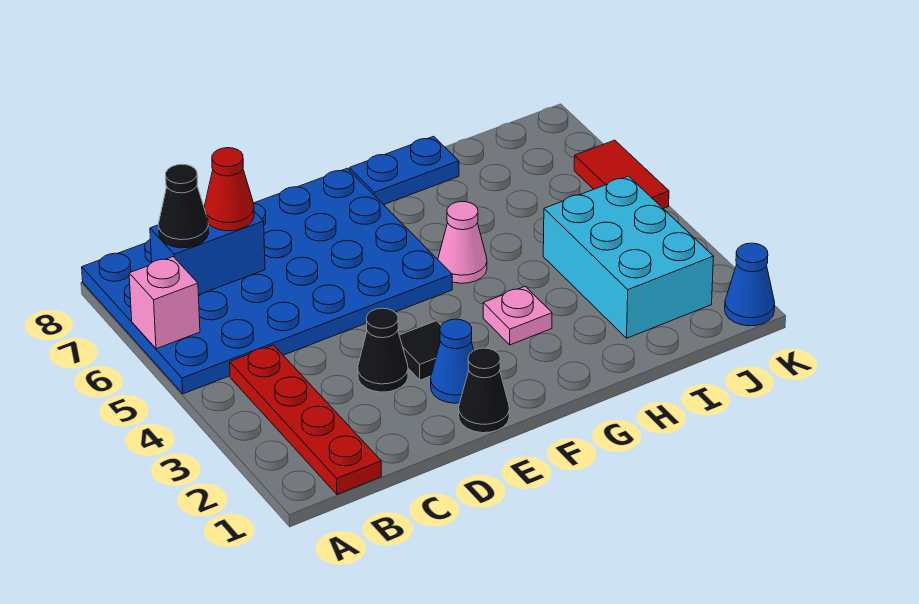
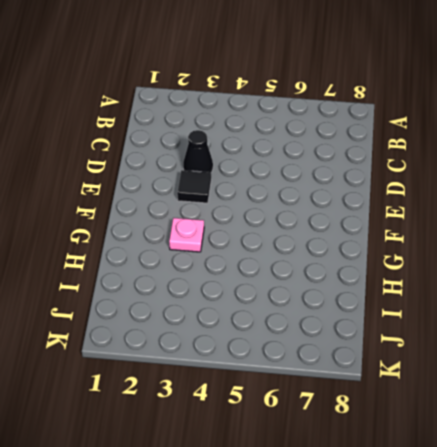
none -> blue plate A5:F8 level 1
none -> red plate B1:B4 level 1
none -> black cone E1 level 1

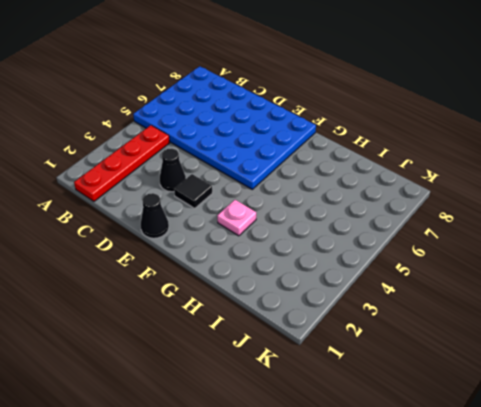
none -> blue cone E2 level 1
none -> pink cone G5 level 1
none -> blue plate G8:H8 level 1

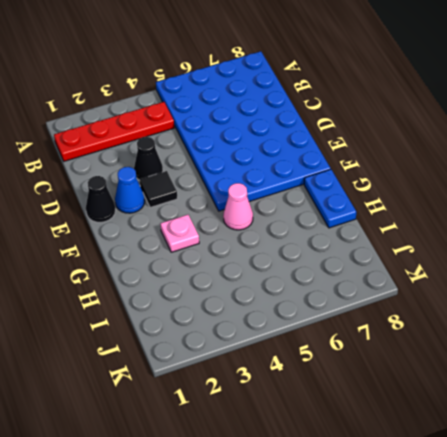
none -> cyan brick I2:J4 level 1
none -> blue cone K1 level 1
none -> red tile K5:K6 level 1

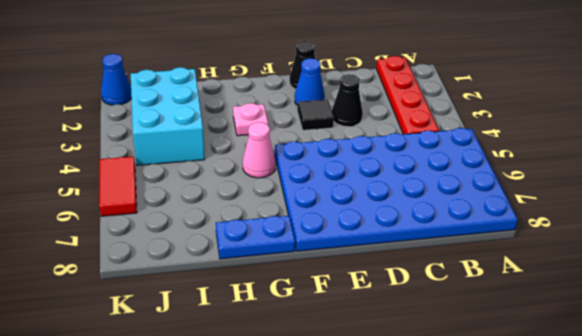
none -> pink brick A6 level 2
none -> blue brick B7:C7 level 2
none -> black cone B7 level 3

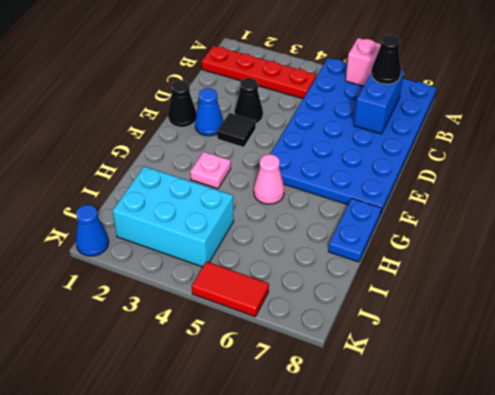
none -> red cone C7 level 3

